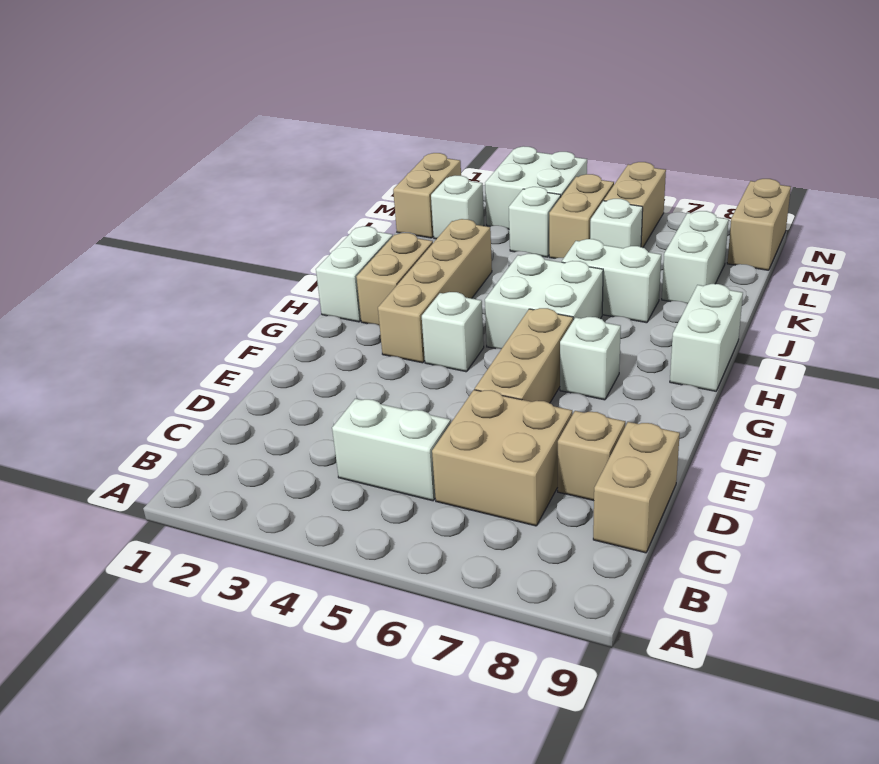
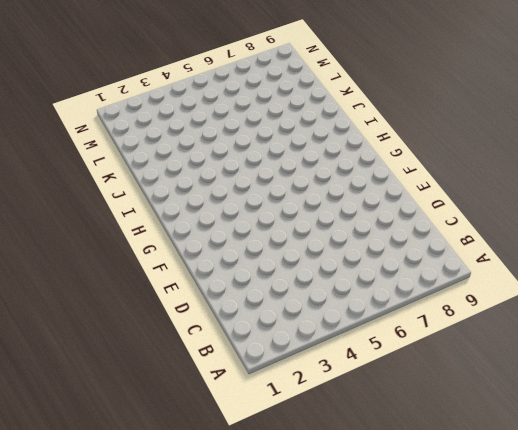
none -> white brick C4:C5 level 1
none -> tan brick C6:D7 level 1
none -> tan brick C9:D9 level 1

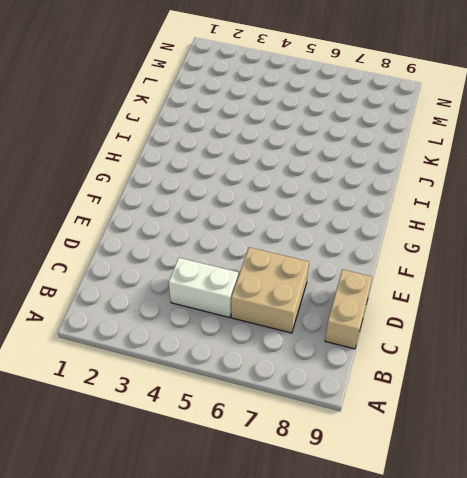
none -> tan brick D8 level 1
none -> tan brick E6:G6 level 1
none -> tan brick G3:J3 level 1

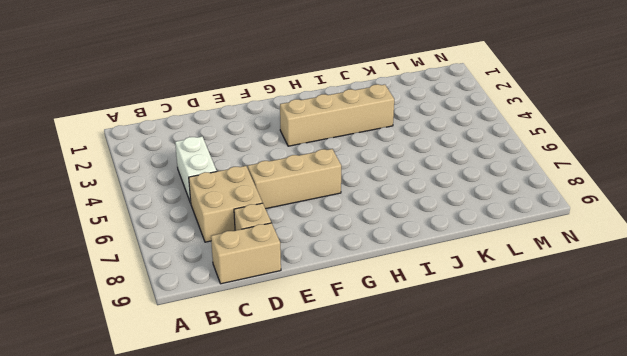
none -> white brick G4 level 1
none -> white brick G7 level 1
none -> white brick H1:I1 level 1

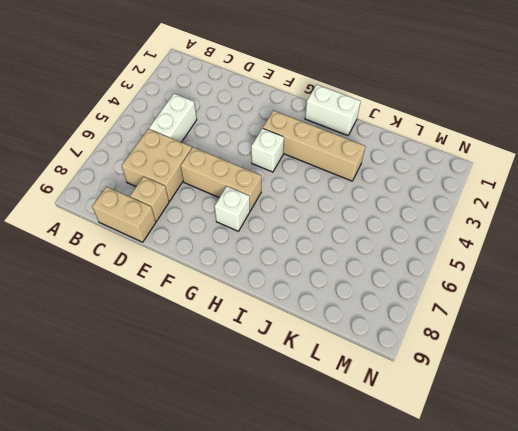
none -> tan brick H2:I2 level 1
none -> white brick H5:I6 level 1
none -> white brick H9:I9 level 1

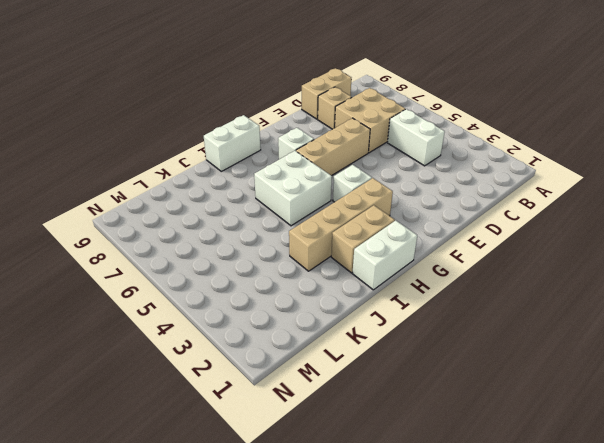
none -> white brick J6:J7 level 1
none -> white brick K8:L8 level 1
none -> tan brick L1:M1 level 1

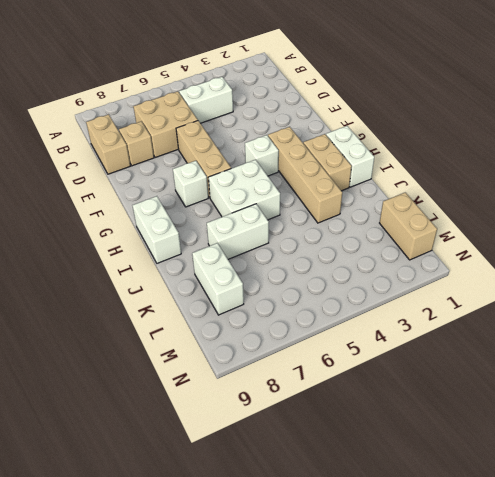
none -> white brick L2 level 1
none -> white brick L4 level 1
none -> tan brick L5:M5 level 1

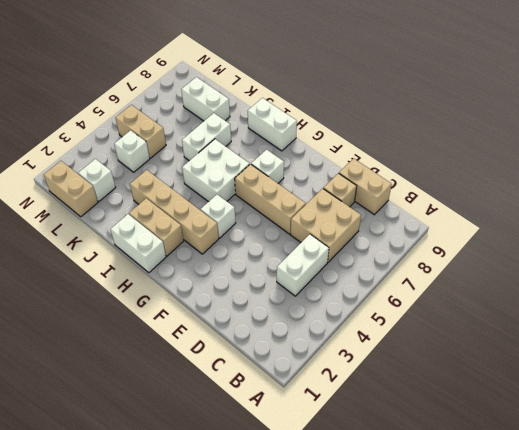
none -> white brick L6 level 1
none -> white brick M3:N4 level 1
none -> tan brick M6:N6 level 1

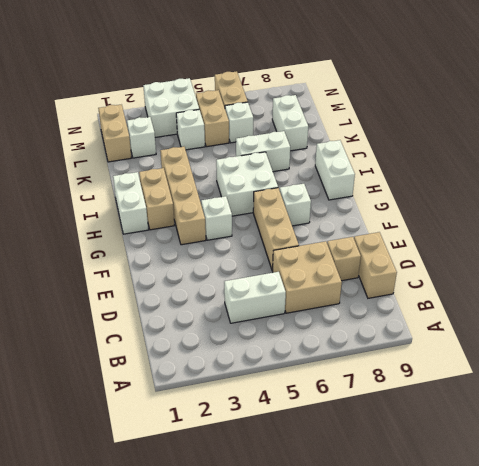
none -> tan brick M9:N9 level 1

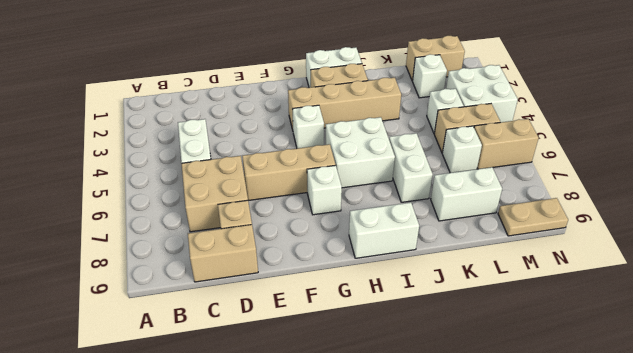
tan plate M9:N9 level 1 -> tan brick M9:N9 level 1

